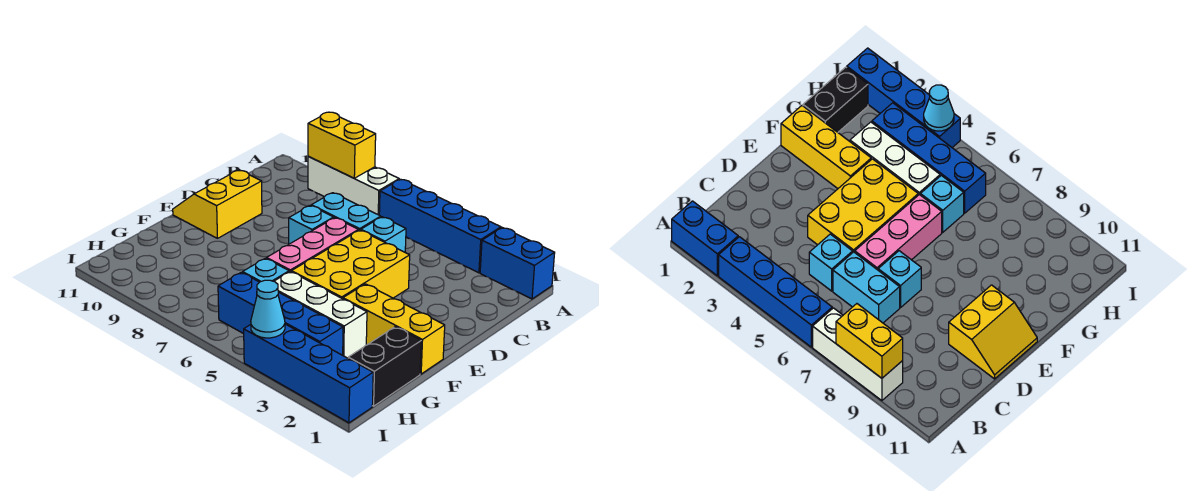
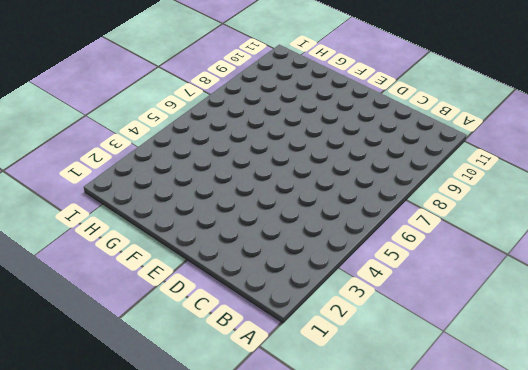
none -> blue brick A1:A2 level 1
none -> blue brick A3:A6 level 1
none -> white brick A7:A9 level 1

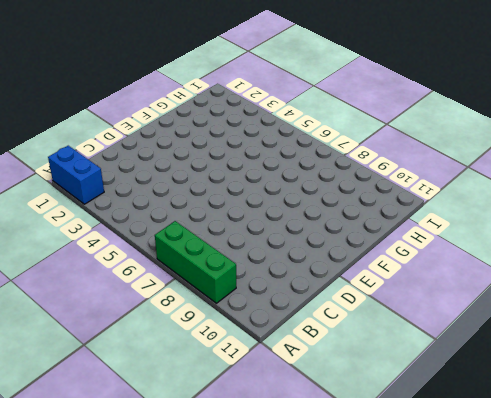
green brick A7:A9 level 1 -> white brick A7:A9 level 1
none -> blue brick A3:A6 level 1
none -> cyan brick C5 level 1
none -> cyan brick C6:C7 level 1

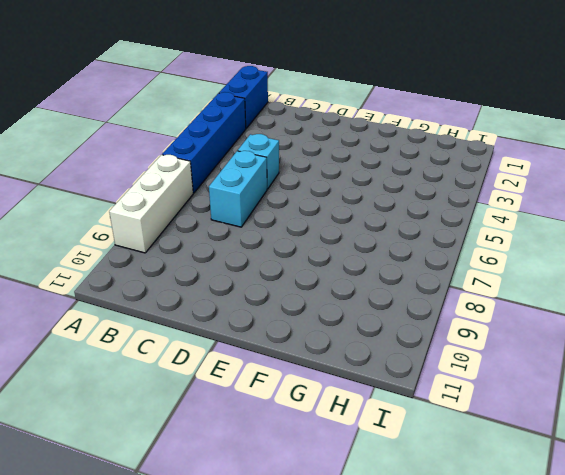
none -> yellow brick D4:F5 level 1
none -> pink brick D6:F6 level 1
none -> cyan brick D7 level 1

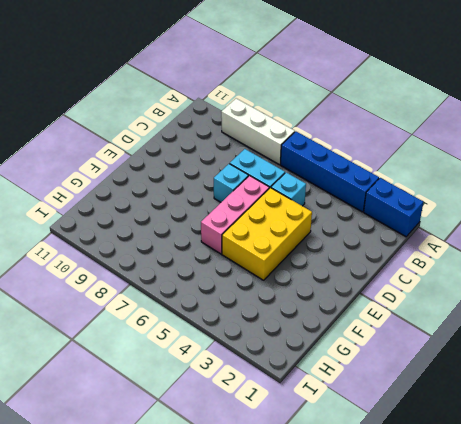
none -> yellow slope D10:E11 level 1 top 10
none -> yellow brick F1:F3 level 1
none -> black brick G1:H1 level 1

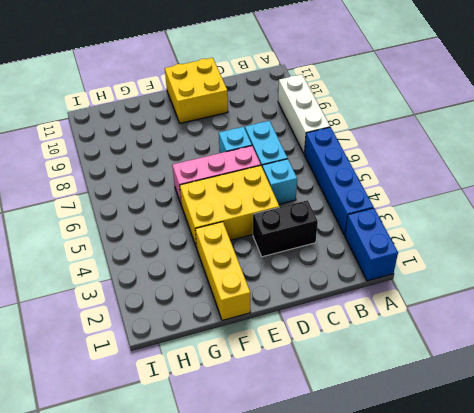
black brick C3:D3 level 1 -> black brick G1:H1 level 1
yellow brick D10:E11 level 1 -> yellow slope D10:E11 level 1 top 10
none -> white brick G3:G5 level 1
none -> cyan brick G6 level 1
none -> blue brick H3:H6 level 1

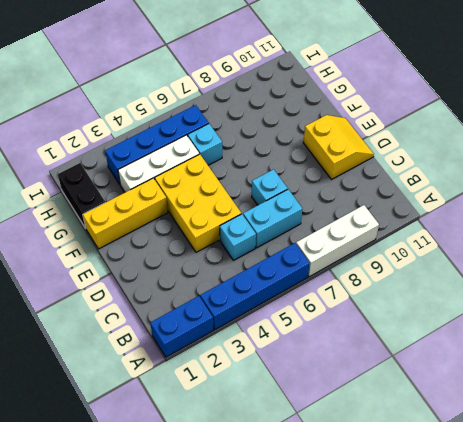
none -> pink brick D6:F6 level 1
none -> blue brick I1:I4 level 1
none -> yellow brick A8:A9 level 2

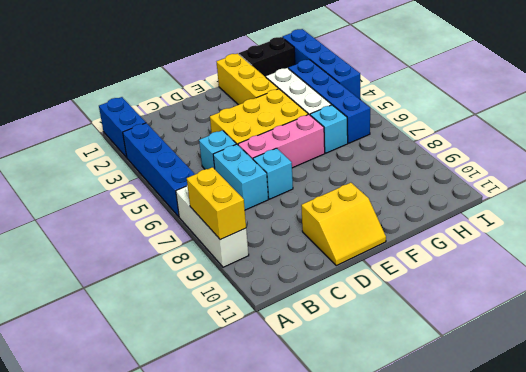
none -> cyan cone I4 level 2

